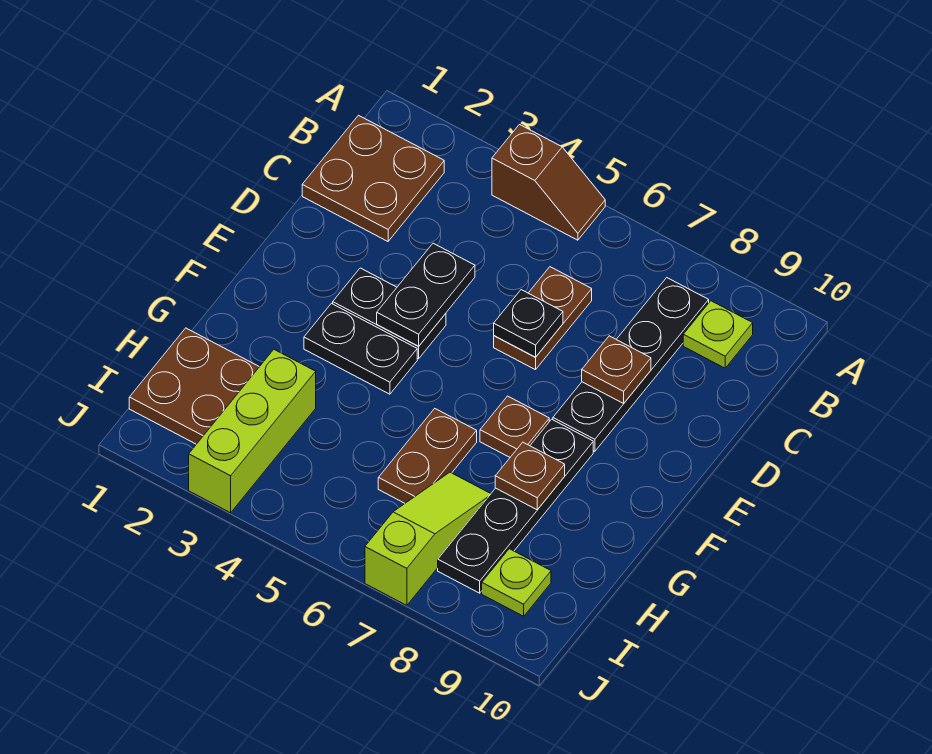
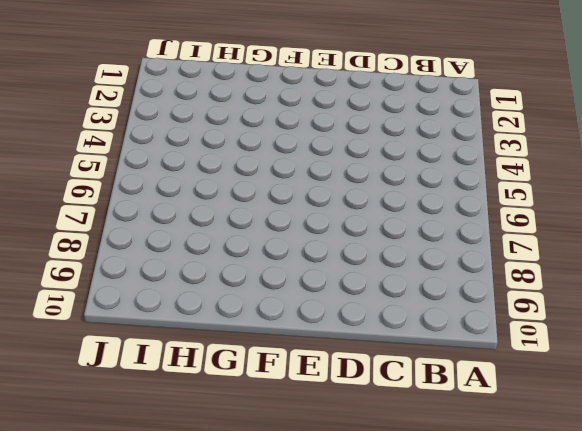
none -> brown slope A4:A5 level 1 top 4
none -> brown plate B1:C2 level 1
none -> black plate B8:E8 level 1

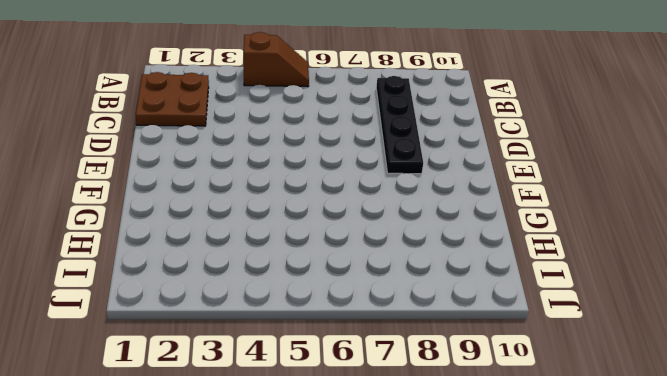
none -> lime plate B9 level 1
none -> brown plate C6:D6 level 1
none -> black plate E3:E4 level 1

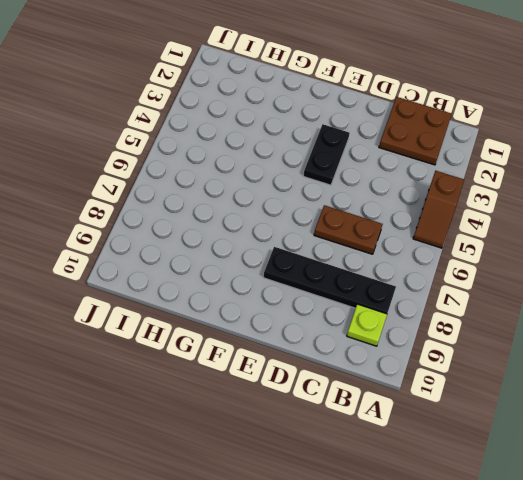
none -> black plate F3:F4 level 1
none -> brown plate F7 level 1
none -> black plate F8:I8 level 1

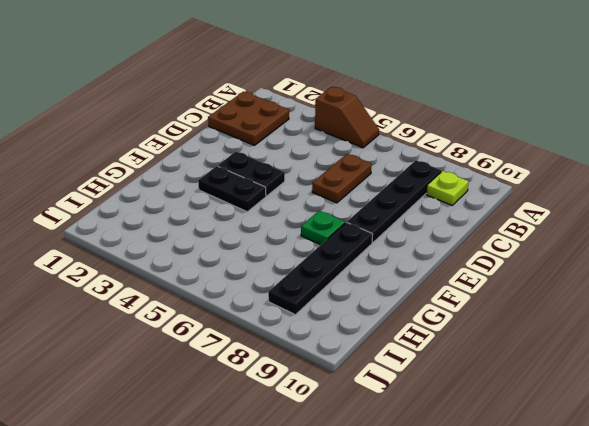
green plate F7 level 1 -> brown plate F7 level 1
none -> brown plate G6:H6 level 1
none -> brown plate H1:I2 level 1
none -> lime brick H3:J3 level 1

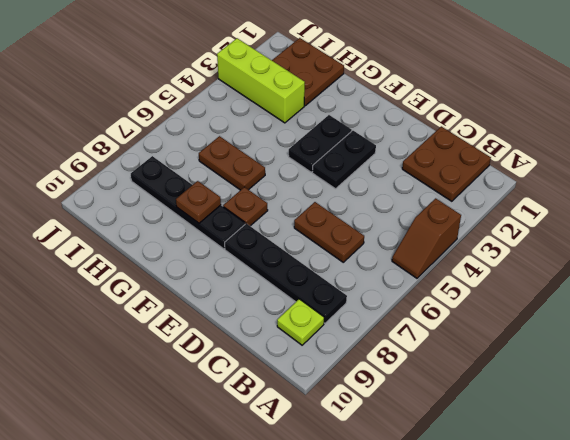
none -> lime slope H7:J7 level 1 top J
none -> lime plate I9 level 1
none -> black plate D4:E4 level 2

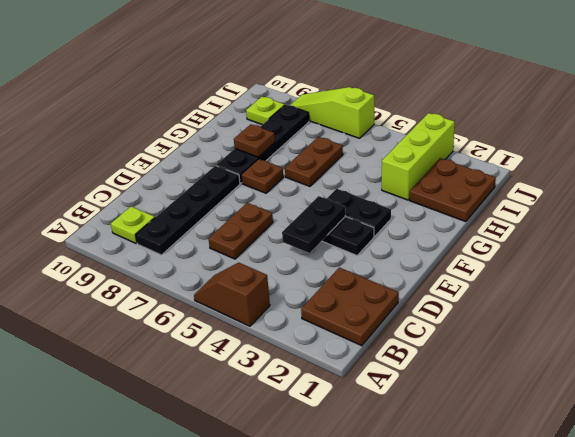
lime slope J6:J8 level 1 top 6 -> lime slope H7:J7 level 1 top J
none -> black plate D6 level 2
none -> brown plate D8 level 2

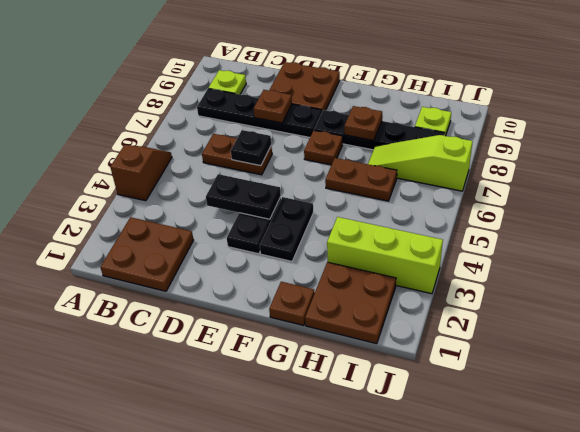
brown plate D9:E10 level 1 -> none
brown plate G1 level 1 -> none

